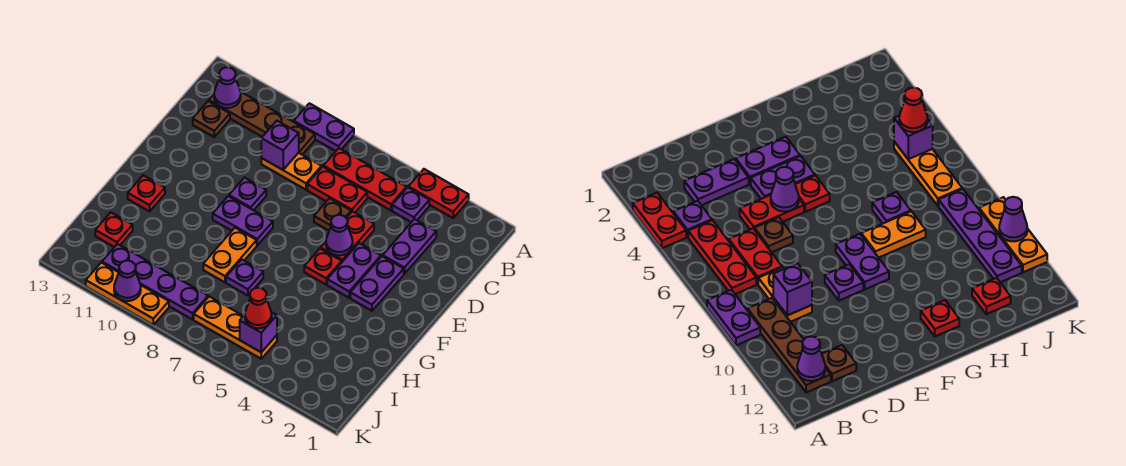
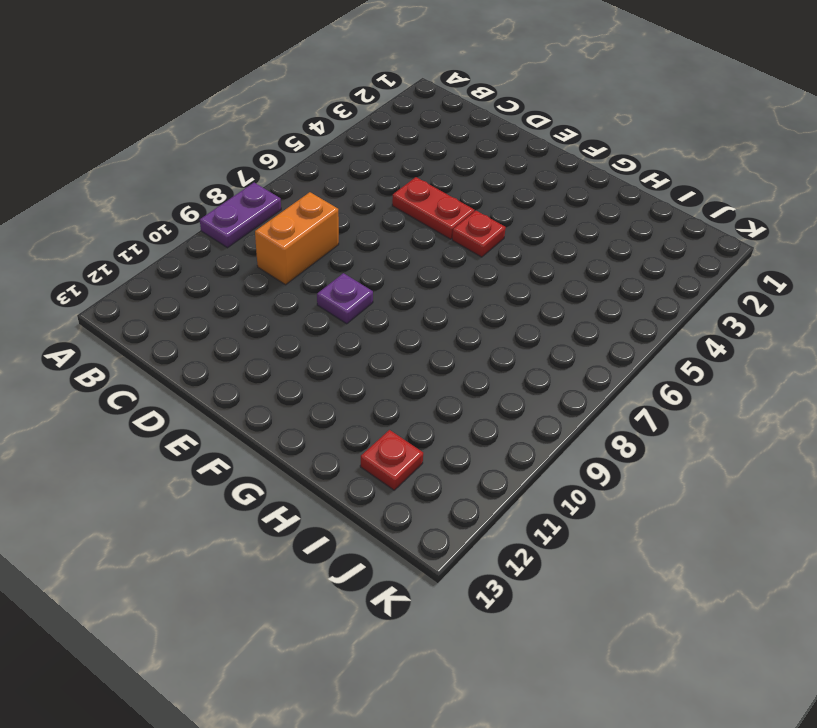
orange brick C8:C9 level 1 -> orange plate C8:C9 level 1
none -> red plate A3:A4 level 1
none -> purple plate B4 level 1
none -> red plate B5:B7 level 1

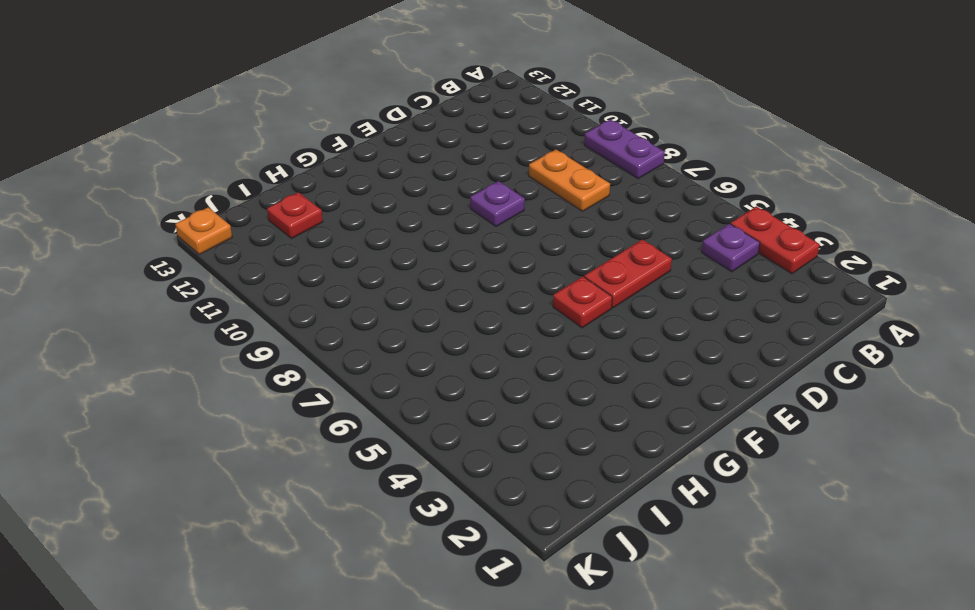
orange plate K13 level 1 -> none
none -> red plate B5:B7 level 1
none -> brown plate B9:B12 level 1
none -> purple plate C3:D3 level 1

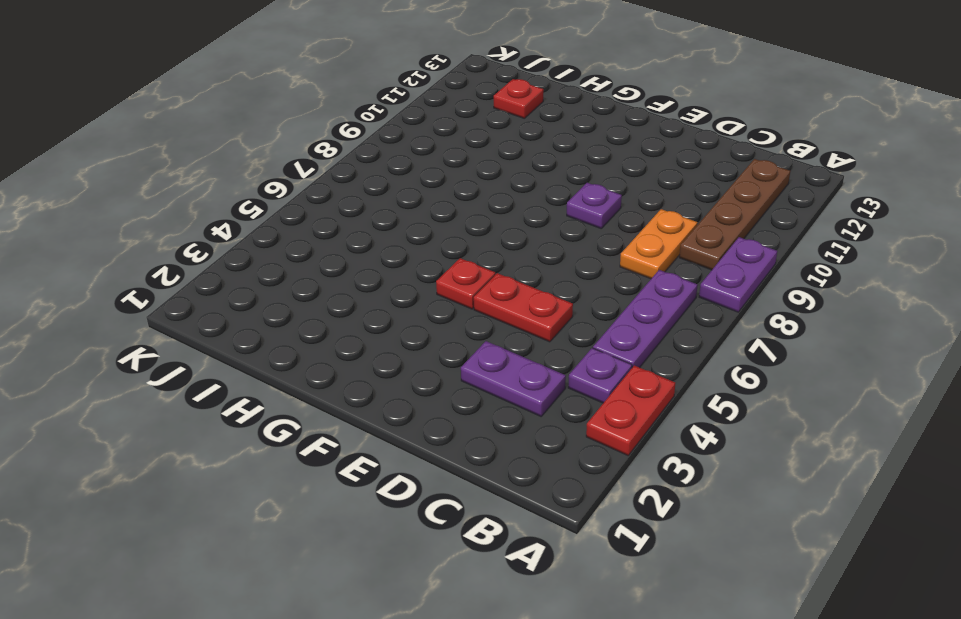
purple plate B5:B7 level 1 -> red plate B5:B7 level 1
none -> red plate C6:C7 level 1
none -> brown plate C12 level 1
none -> brown plate D6 level 1

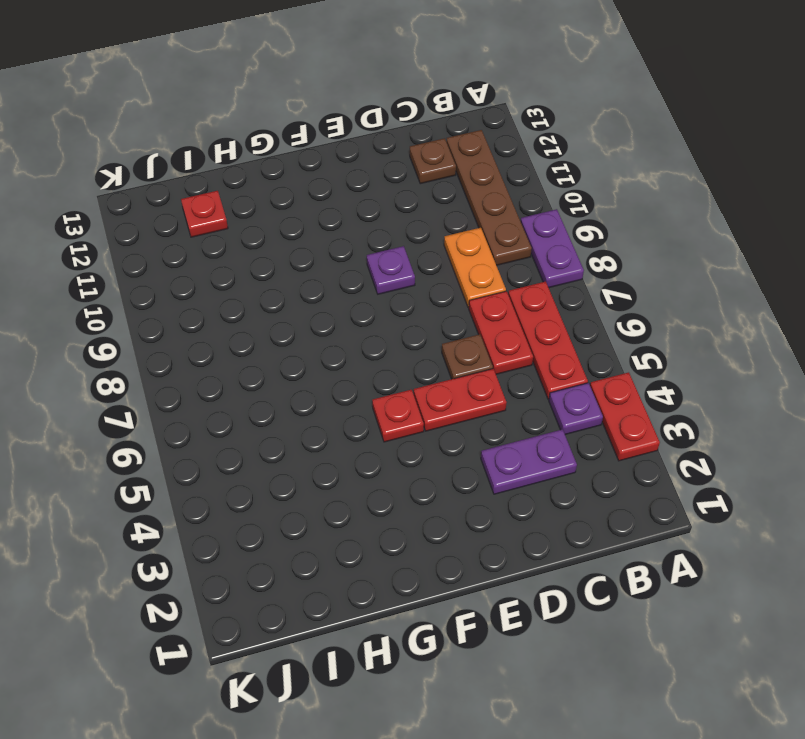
none -> purple plate E3:F3 level 1
none -> purple plate E4:F4 level 1
none -> purple plate F8:F9 level 1

